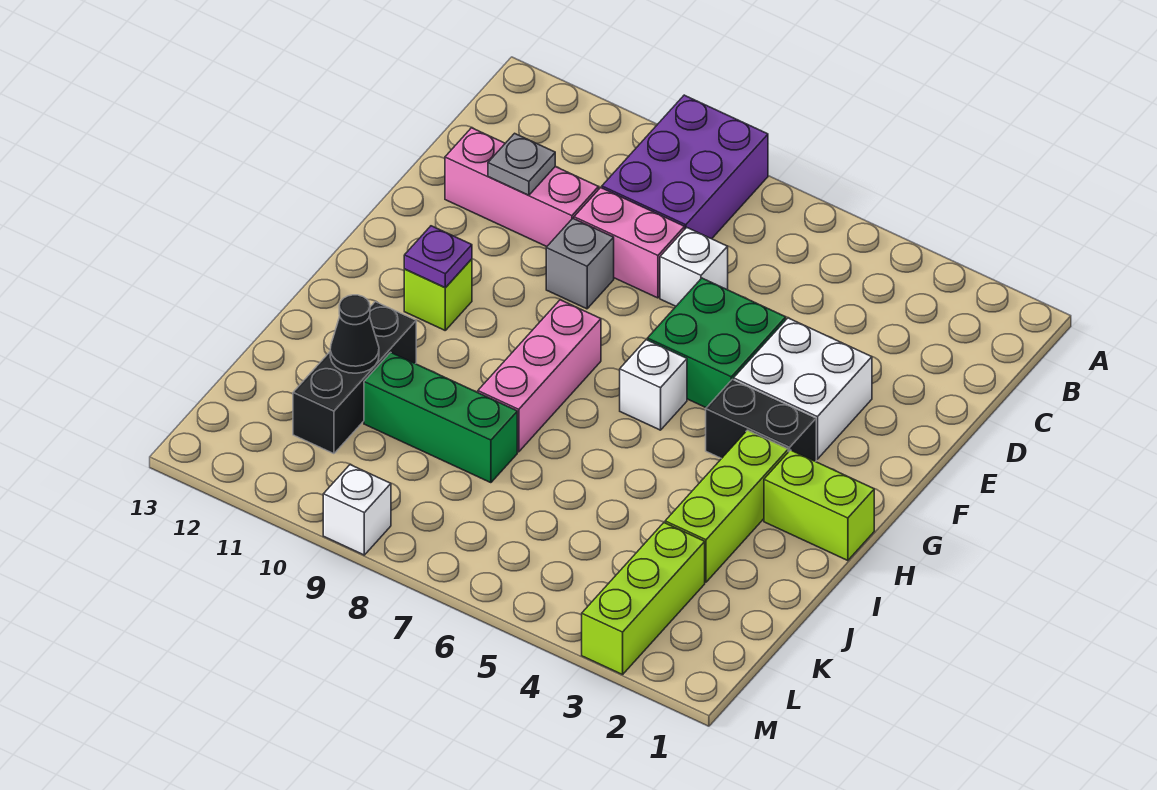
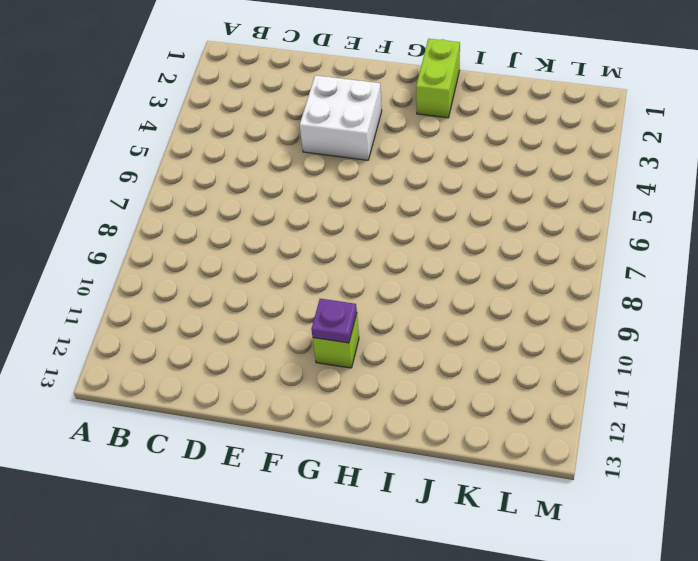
none -> purple brick A8:C9 level 1
none -> white brick D7 level 1
none -> pink brick D8:D9 level 1

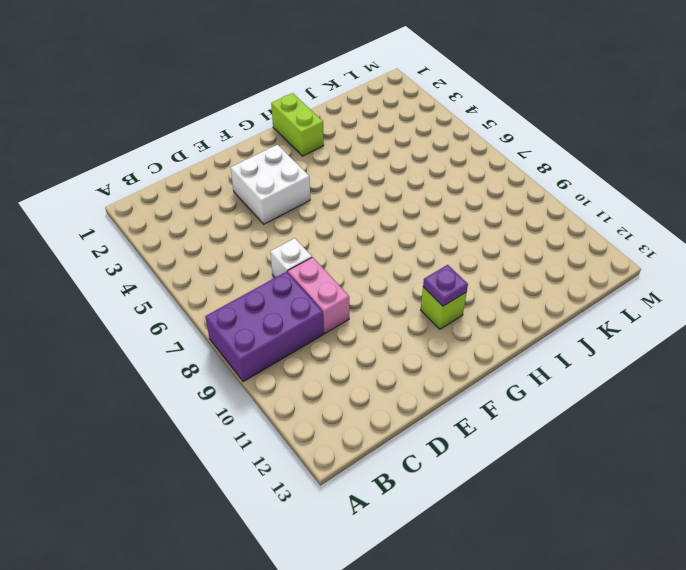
none -> pink brick D10:D12 level 1
none -> green brick E5:F6 level 1
none -> grey brick E9 level 1

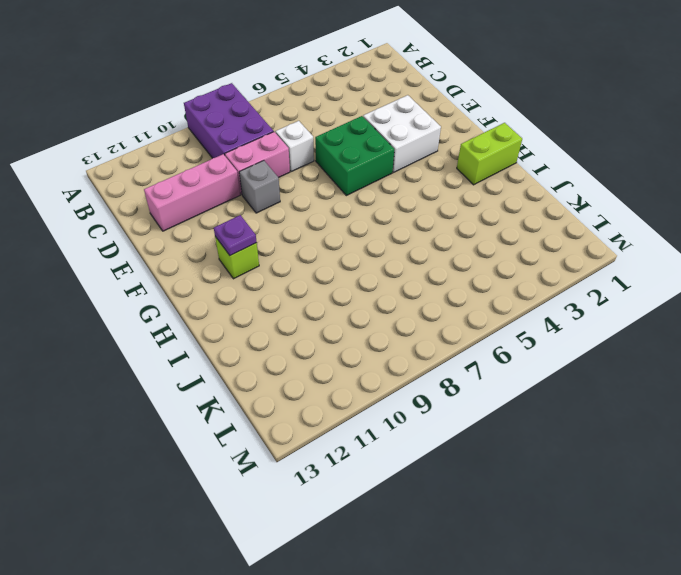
none -> black brick G3:G4 level 1
none -> white brick G6 level 1
none -> pink brick G8:I8 level 1

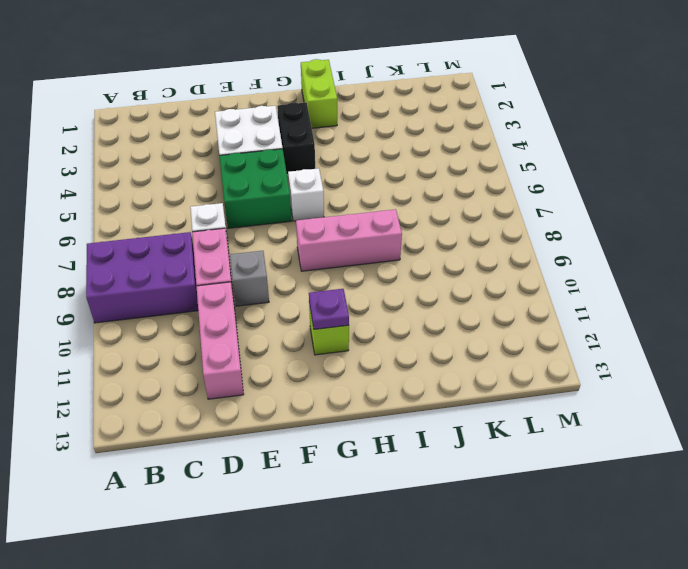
none -> lime brick H3:J3 level 1
none -> black brick I11:K11 level 1
none -> green brick J8:J10 level 1

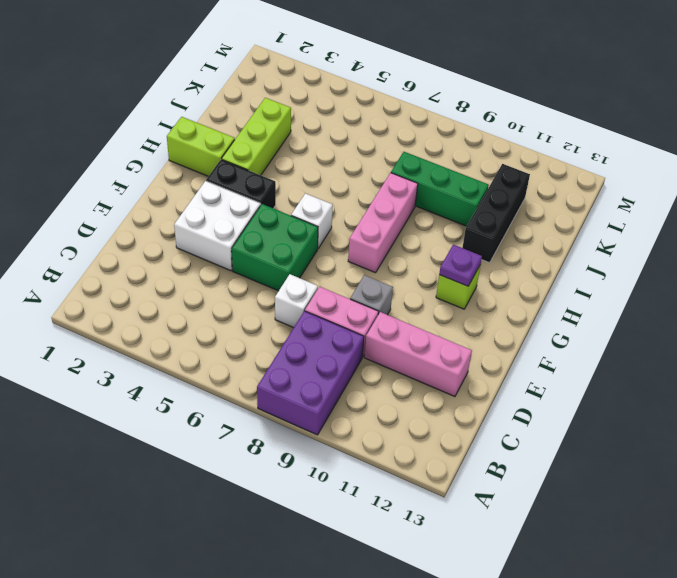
none -> lime brick K3:M3 level 1
none -> white brick M9 level 1
none -> grey plate D11 level 2

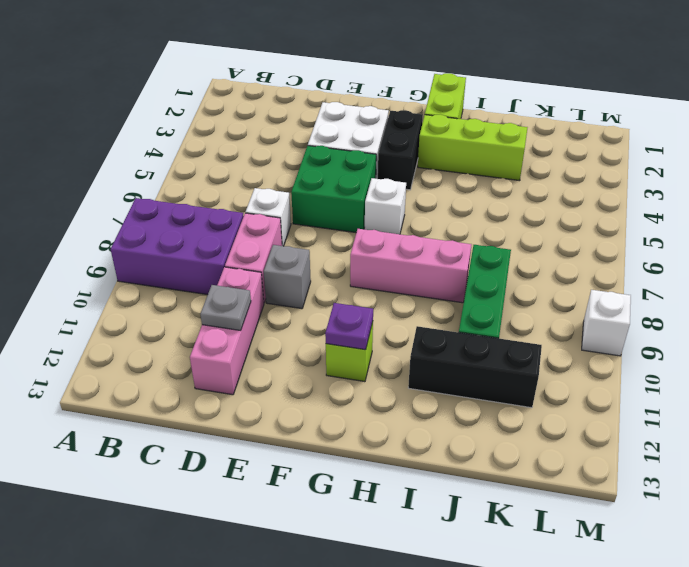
none -> lime brick K3:M3 level 1
none -> black cone J11 level 2

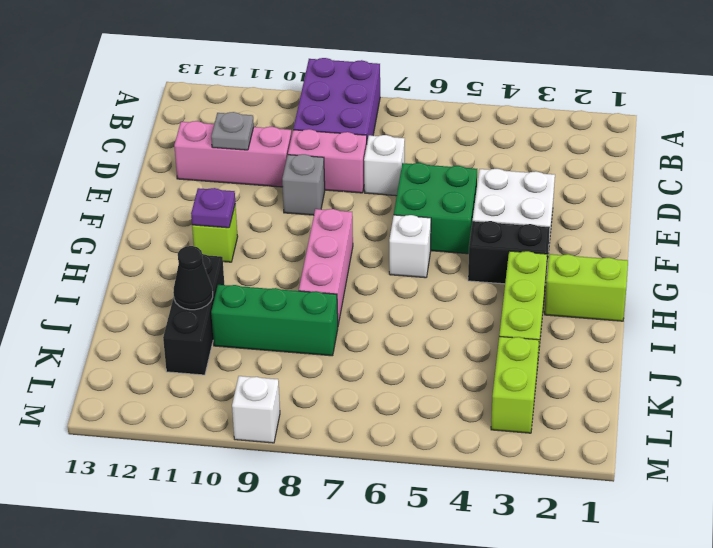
lime brick K3:L3 level 1 -> lime brick K3:M3 level 1

